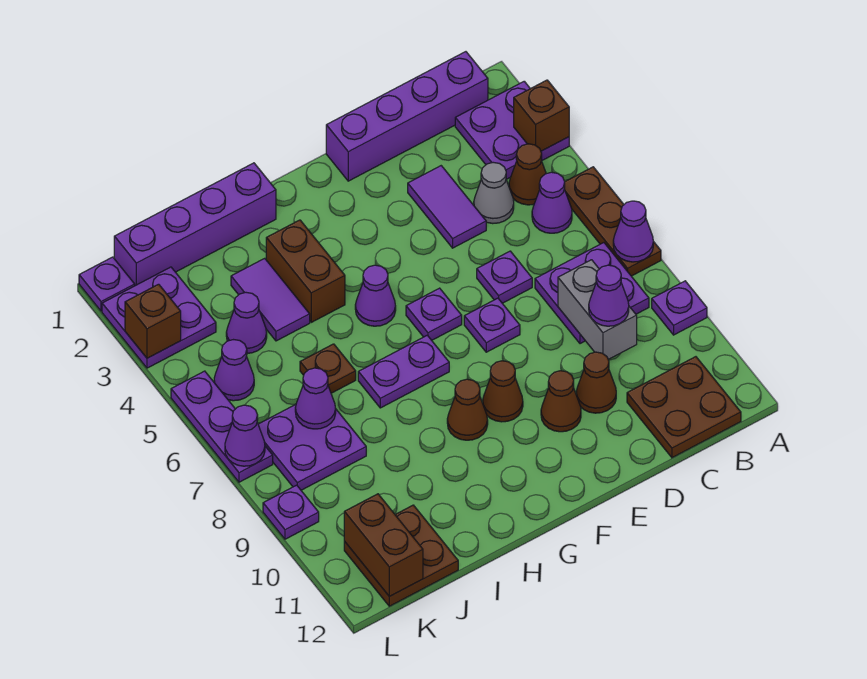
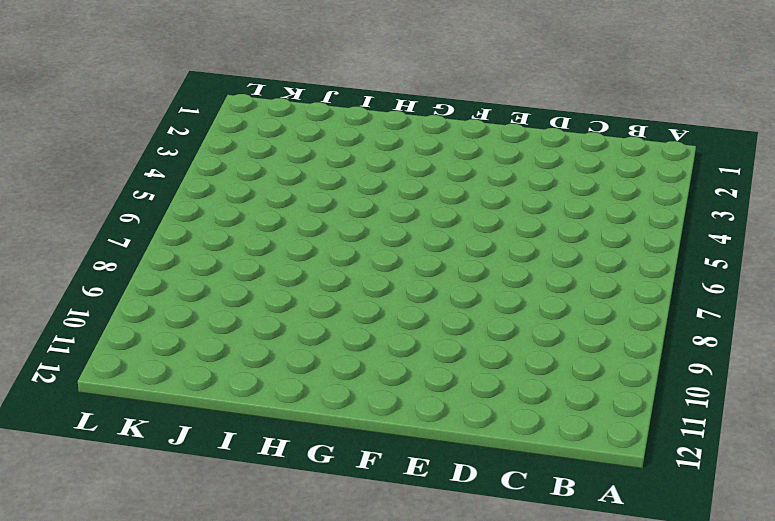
none -> purple plate A2:B3 level 1
none -> brown plate A5:A7 level 1
none -> purple plate A9 level 1
none -> purple brick B1:E1 level 1

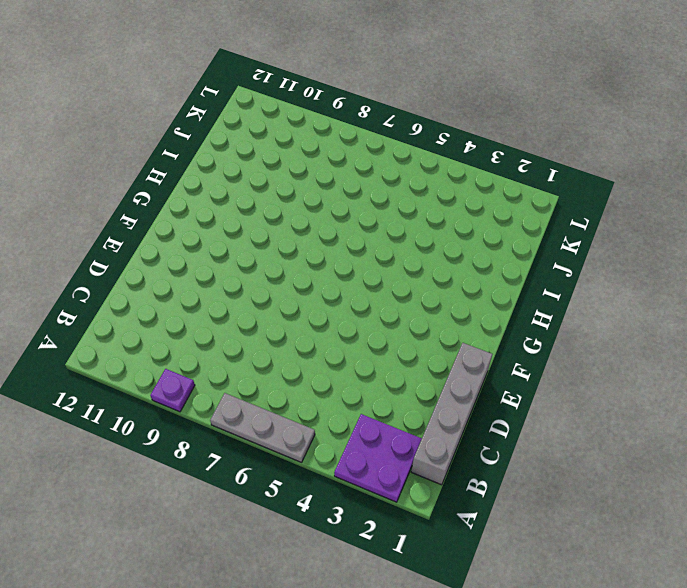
grey plate A5:A7 level 1 -> brown plate A5:A7 level 1
grey brick B1:E1 level 1 -> purple brick B1:E1 level 1
none -> brown cone B4 level 1
none -> purple cone B5 level 1
none -> purple plate B7:C8 level 1
none -> brown plate B11:C12 level 1

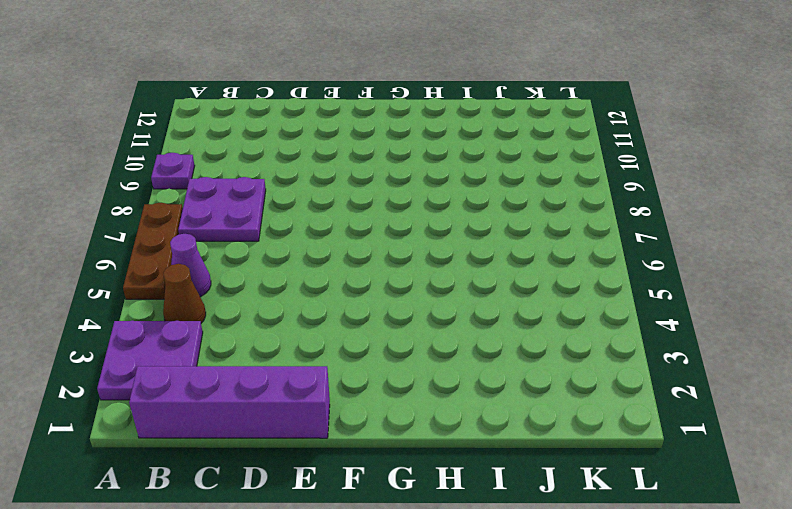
none -> brown plate B11:C12 level 1
none -> grey cone C4 level 1
none -> purple tile D3:D4 level 1
none -> purple plate D6 level 1

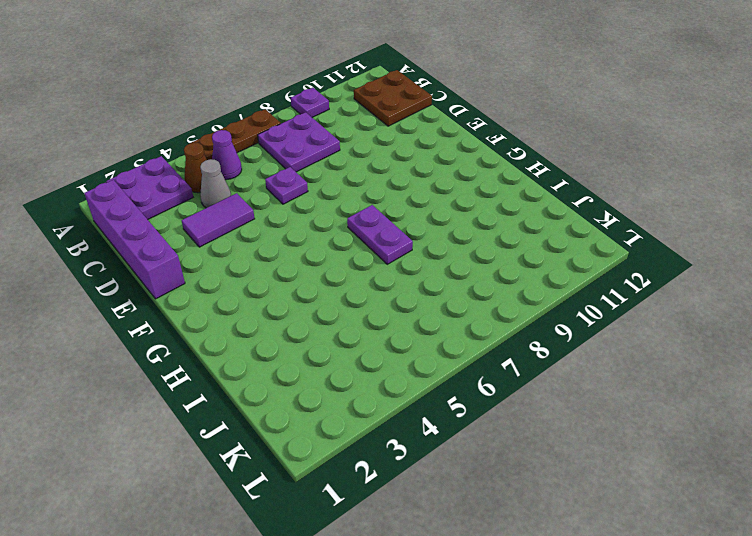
none -> brown cone D10 level 1
none -> purple plate E7 level 1
none -> brown cone E10 level 1
none -> purple plate F6 level 1

